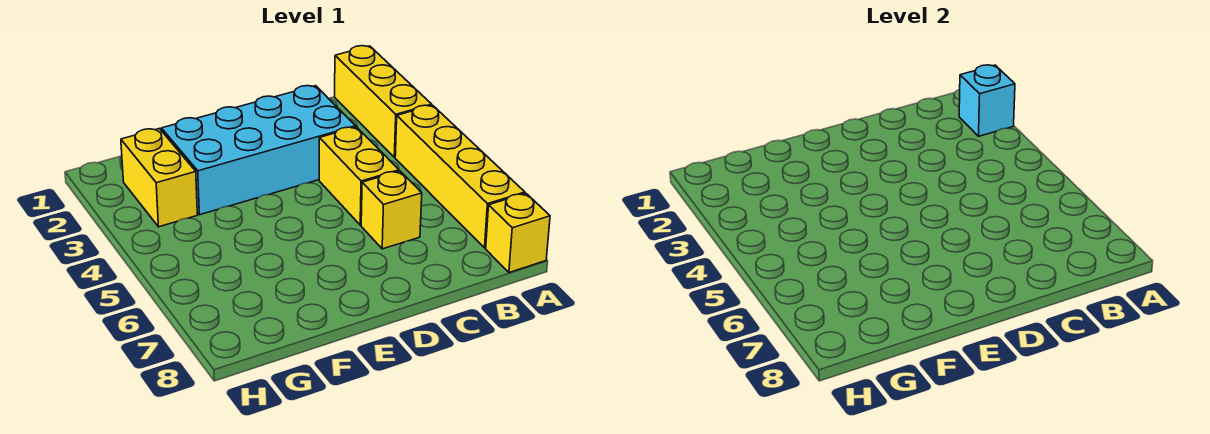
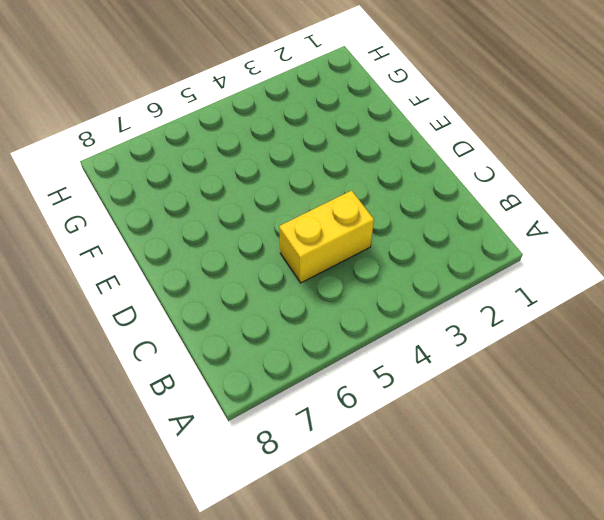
none -> yellow brick A1:A3 level 1
none -> yellow brick A4:A7 level 1

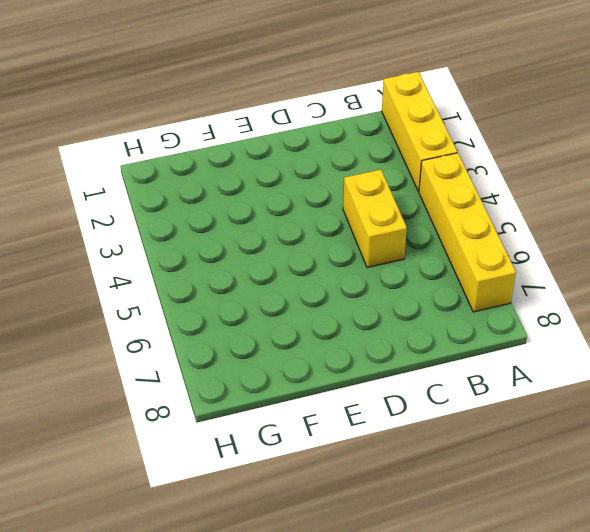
none -> yellow brick A8 level 1
none -> cyan brick C2:F3 level 1

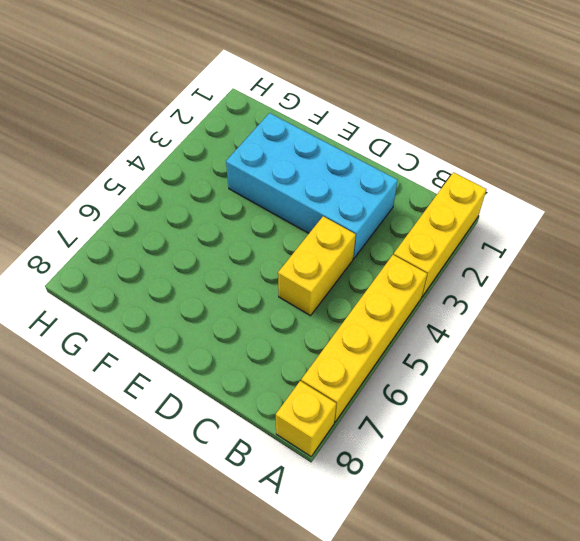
none -> yellow brick C6 level 1
none -> yellow brick G2:G3 level 1

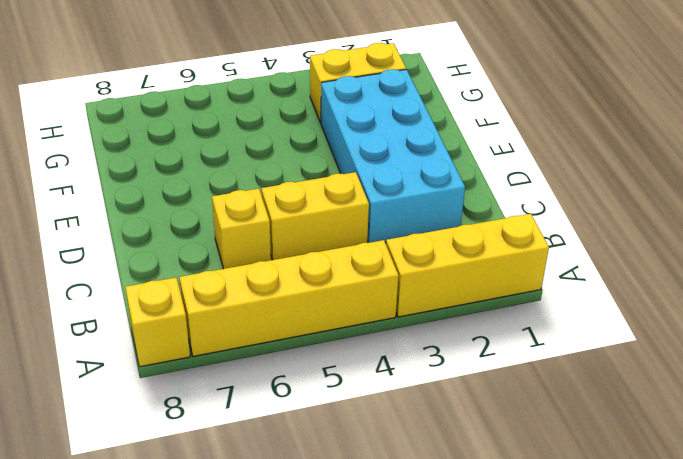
none -> cyan brick A2 level 2

